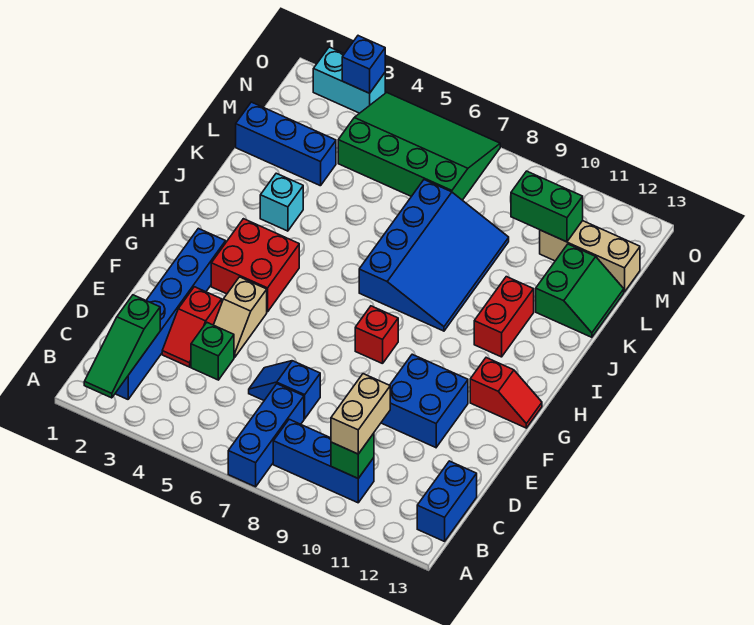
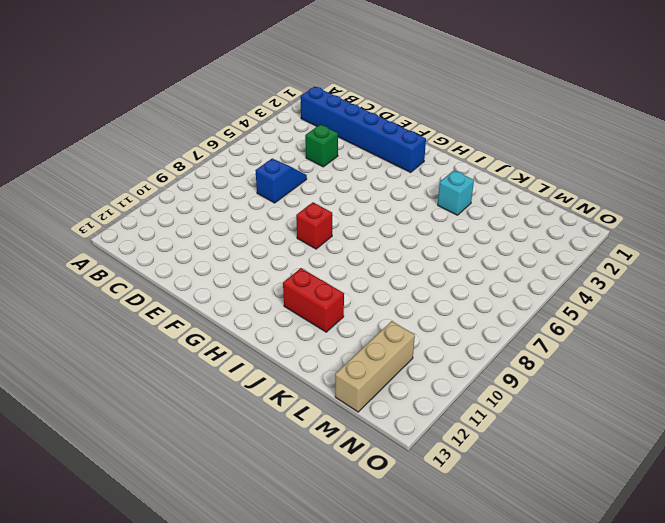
none -> blue brick A7:C7 level 1
none -> blue brick B8:B10 level 1
none -> blue brick B13:C13 level 1

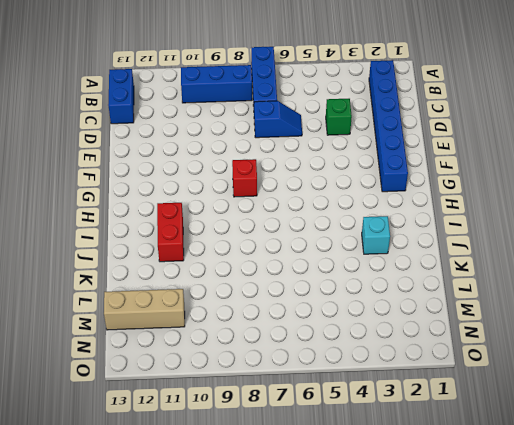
none -> red slope D3:E3 level 1 top E
none -> tan slope E4:F4 level 1 top F
none -> blue brick E10:F11 level 1

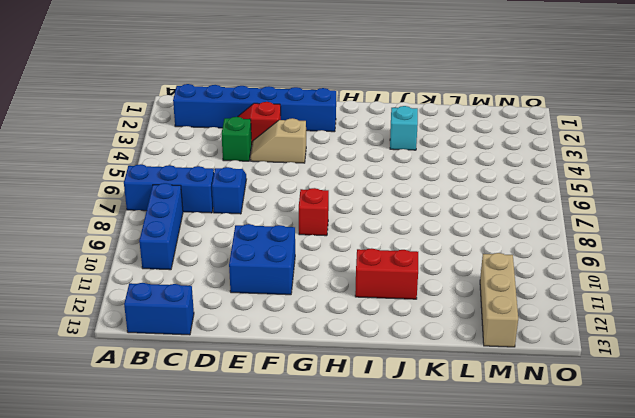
none -> red brick G3:H4 level 1
none -> red slope G12:G13 level 1 top 12
none -> blue slope I7:L9 level 1 top 7

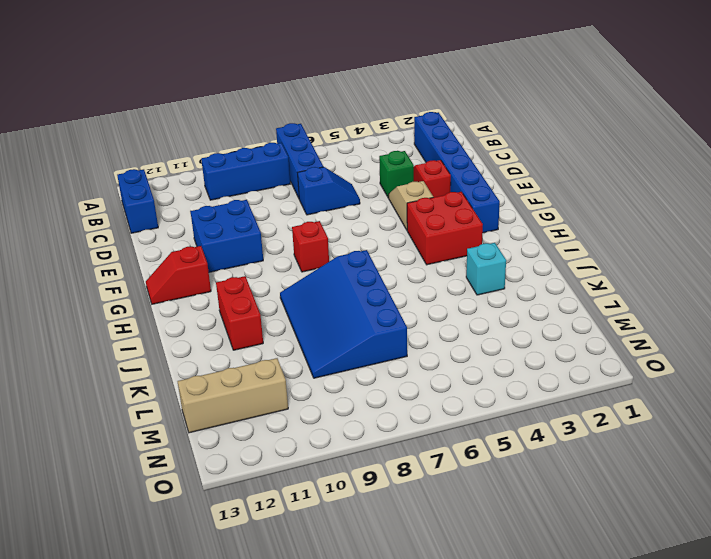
none -> green slope K12:L13 level 1 top 12
none -> blue brick L1:L3 level 1
none -> green slope M4:O7 level 1 top M

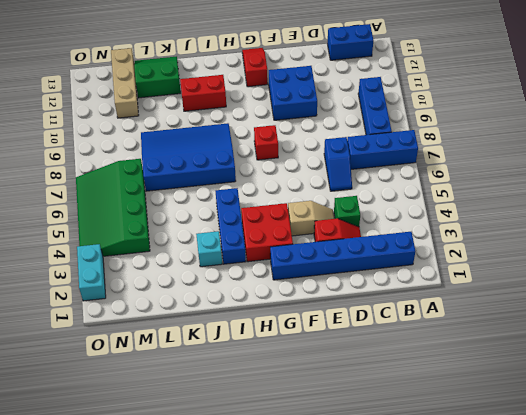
blue brick I3:I5 level 1 -> blue brick L1:L3 level 1
none -> green slope A2:C2 level 2 top C
none -> green brick B10 level 2
none -> green brick M10:M11 level 2

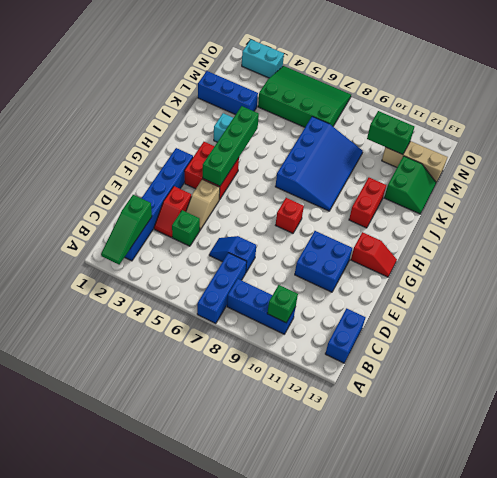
green brick G4:J4 level 2 -> none
none -> blue brick O3 level 2
none -> tan brick B10:C10 level 3

